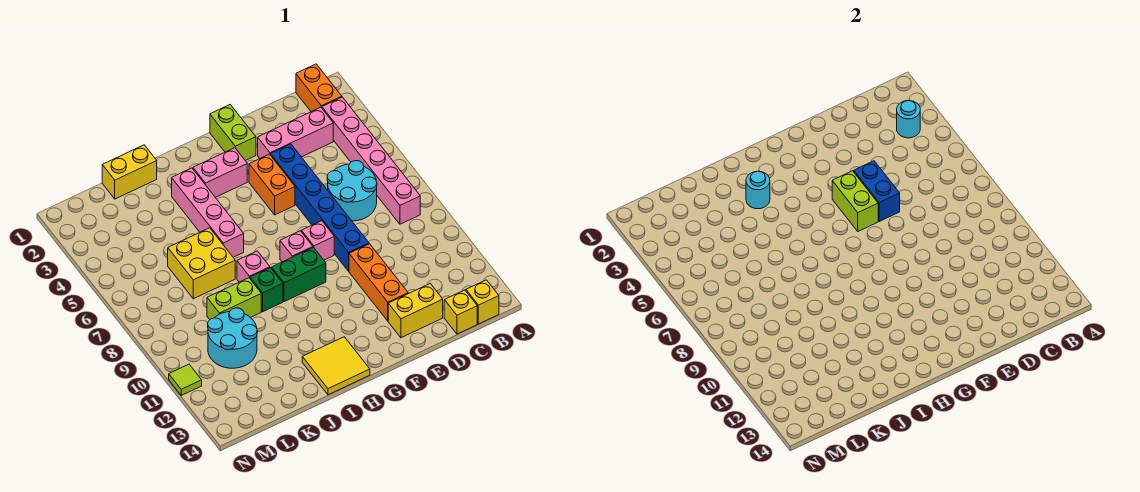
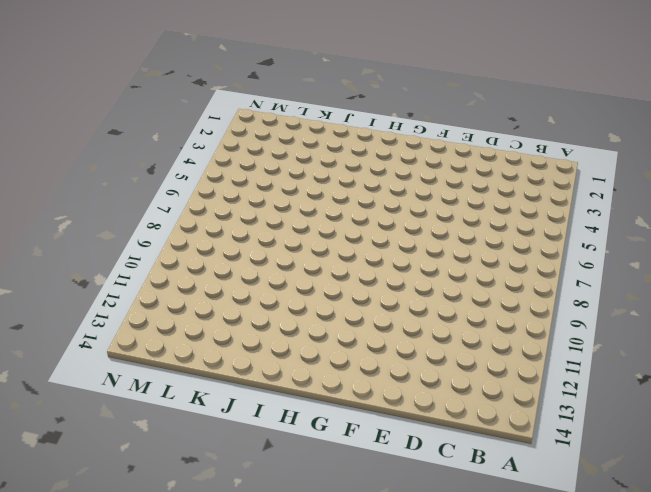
none -> orange brick B1:B2 level 1
none -> pink brick B3:B8 level 1
none -> yellow brick B14 level 1

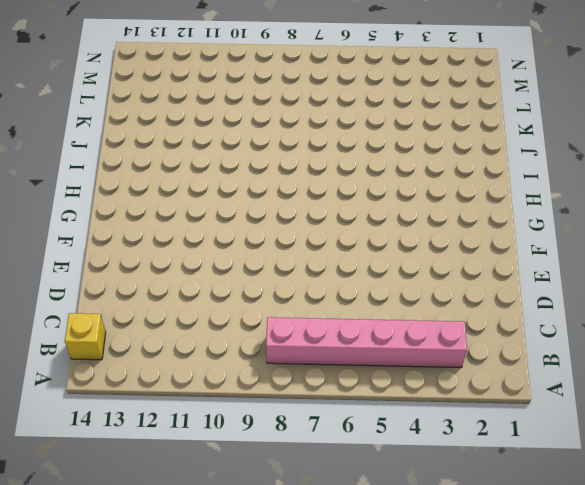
none -> orange brick B1:B2 level 1
none -> pink brick C3:E3 level 1
none -> cyan round brick C6:D7 level 1

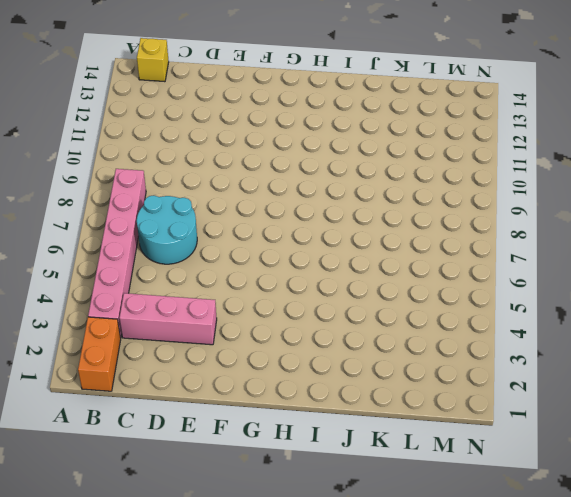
none -> yellow brick C14 level 1
none -> yellow brick D13:E13 level 1
none -> blue brick E4:E9 level 1

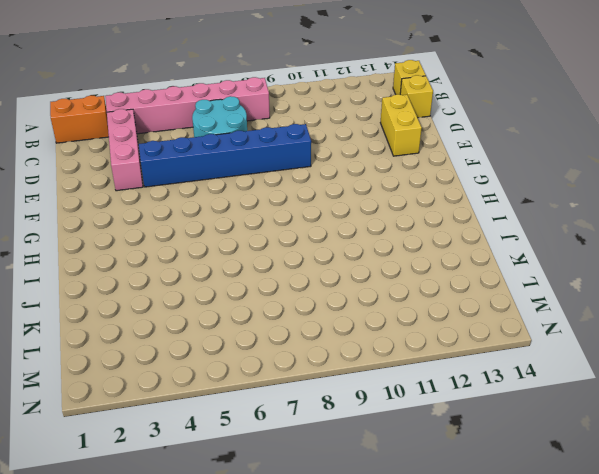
none -> orange brick E10:E12 level 1
none -> lime brick F1:F2 level 1
none -> orange brick F4:F5 level 1

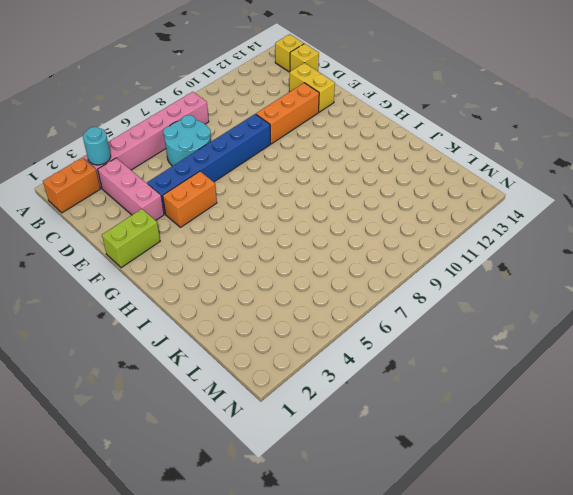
none -> pink brick F8 level 1
none -> pink brick G3:H3 level 1
none -> pink brick G8 level 1

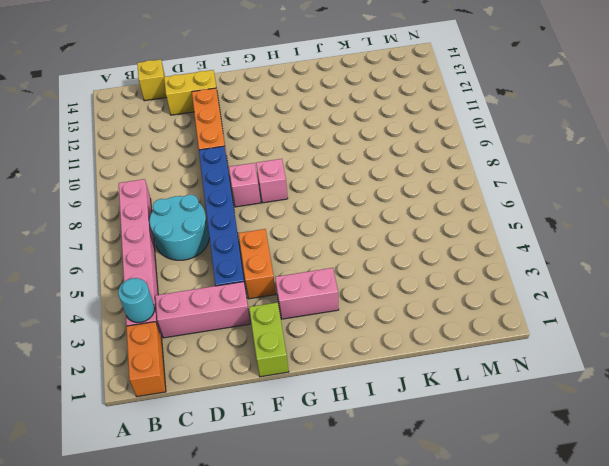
none -> yellow brick B14 level 1
none -> green brick G9:H9 level 1
none -> yellow tile H13:I14 level 1

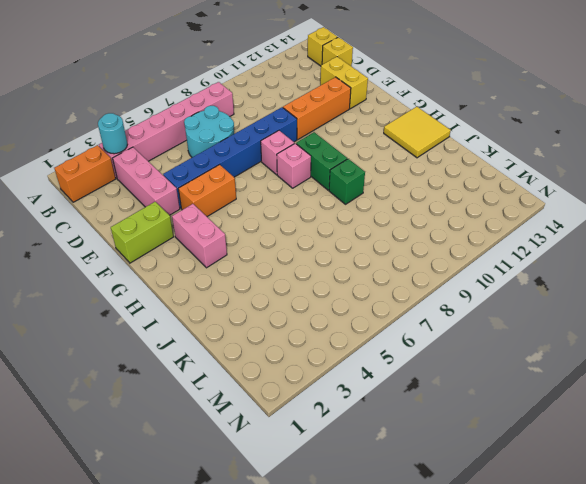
none -> pink brick I3:I6 level 1
none -> pink brick I8 level 1
none -> yellow brick J1:K1 level 1

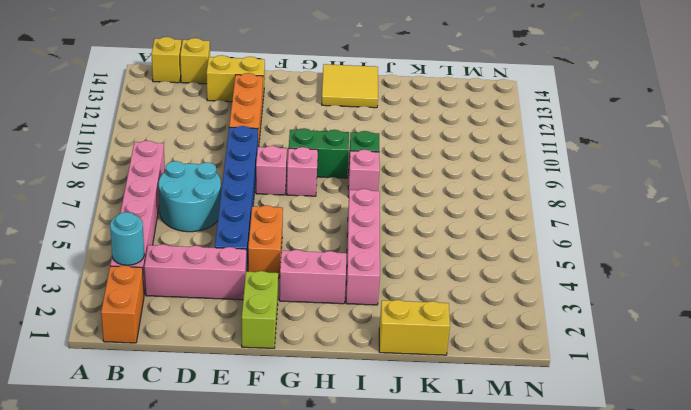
none -> yellow brick J6:K7 level 1
none -> lime brick J9:K9 level 1
none -> cyan round brick K10:L11 level 1

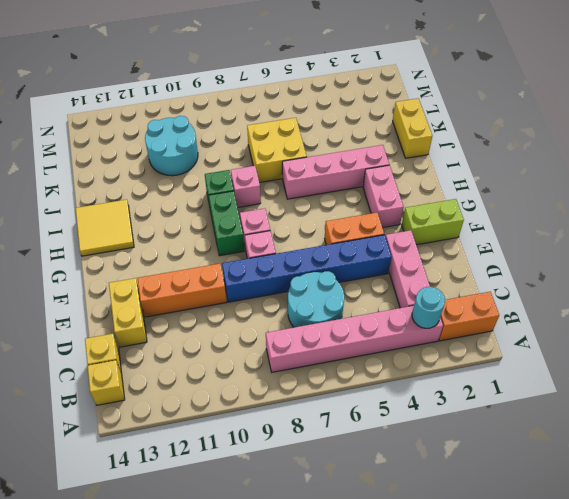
none -> lime brick J9:K9 level 1
none -> lime tile N11 level 1
none -> blue brick E5:E6 level 2

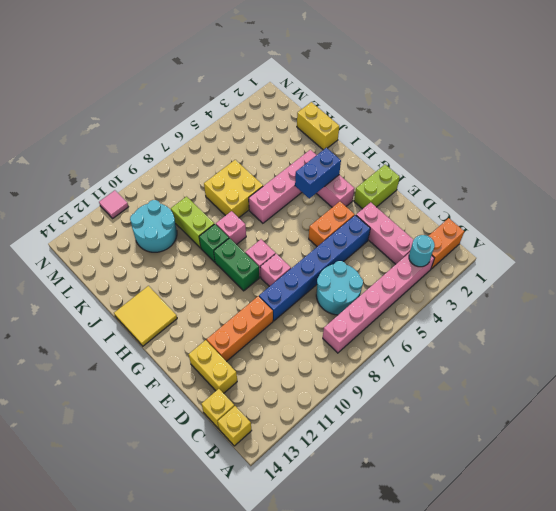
blue brick H3:H4 level 2 -> blue brick E5:E6 level 2
pink tile N11 level 1 -> lime tile N11 level 1
none -> lime brick F5:F6 level 2
none -> cyan round brick I3 level 2

